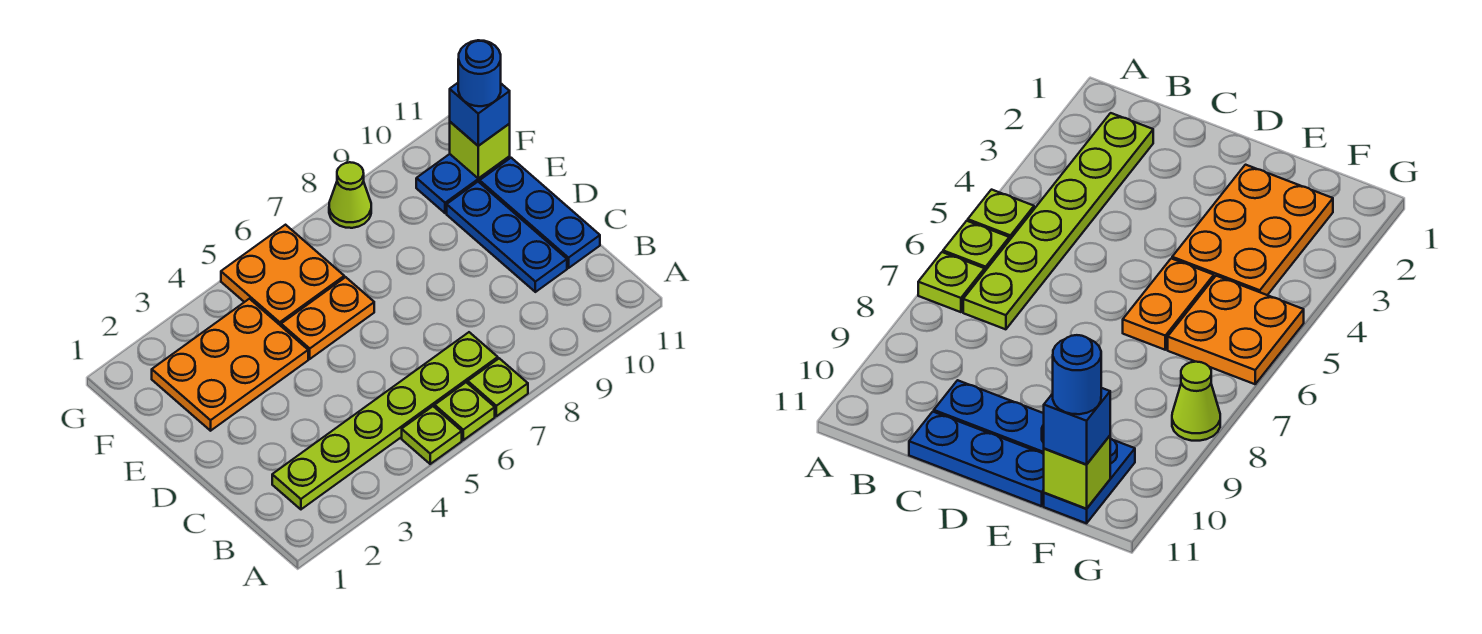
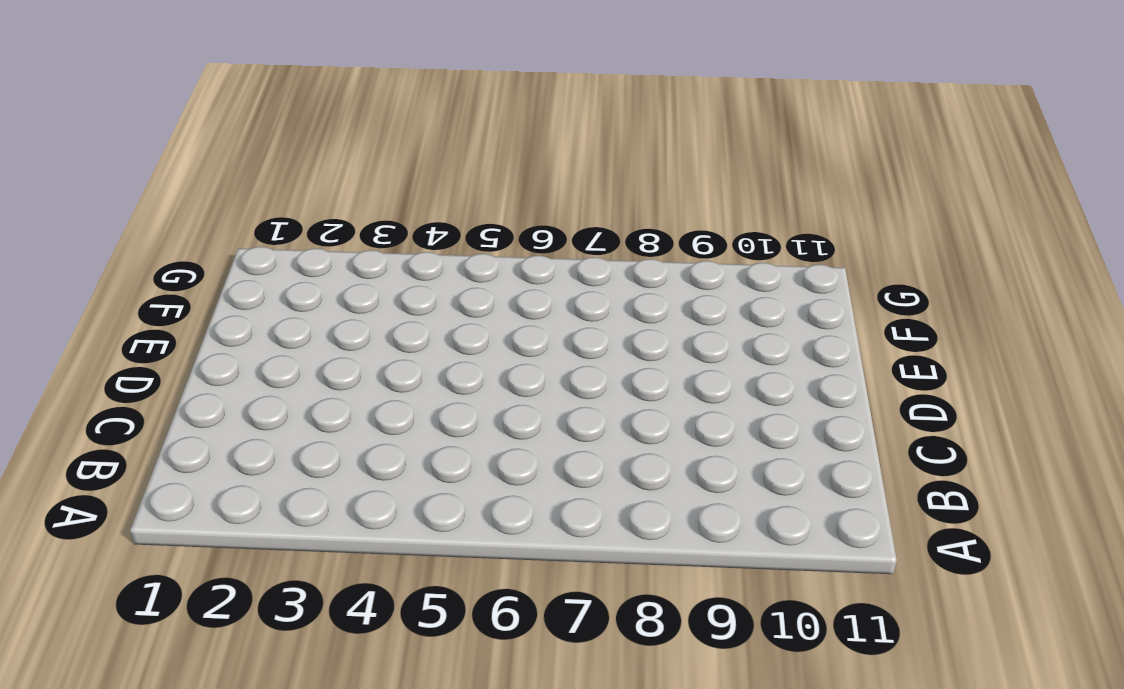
none -> lime plate A5 level 1
none -> lime plate A6 level 1
none -> lime plate A7 level 1

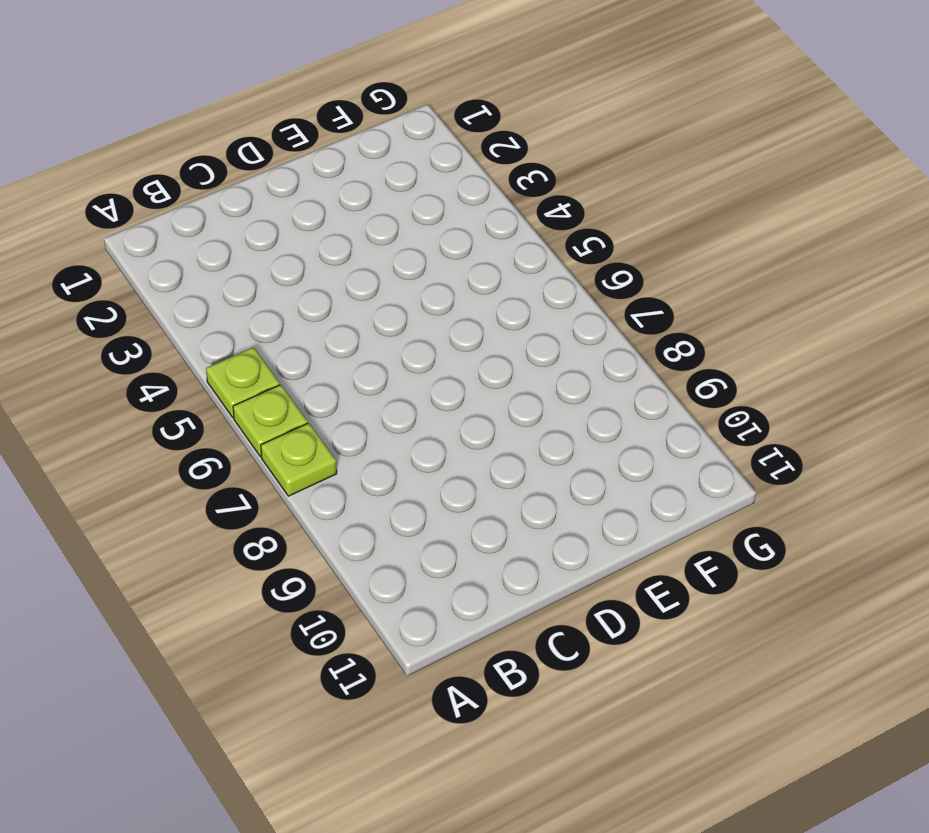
none -> lime plate B2:B7 level 1
none -> blue plate C10:E10 level 1
none -> blue plate C11:E11 level 1

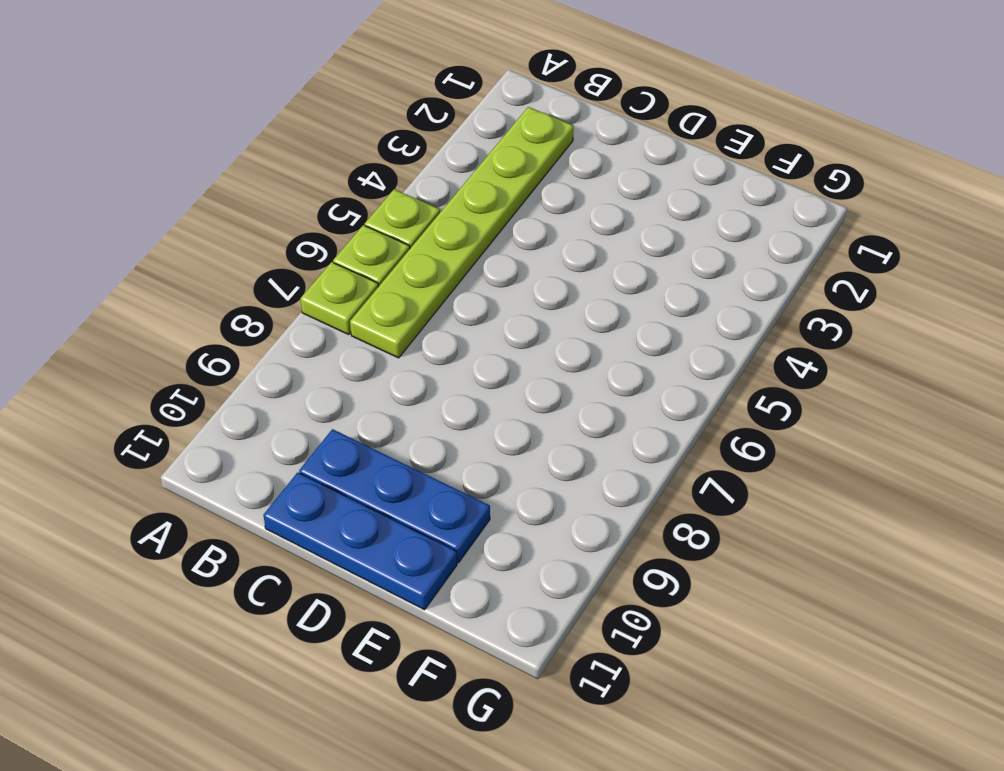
none -> orange plate E2:F4 level 1
none -> orange plate E5:E6 level 1
none -> orange plate F5:G6 level 1

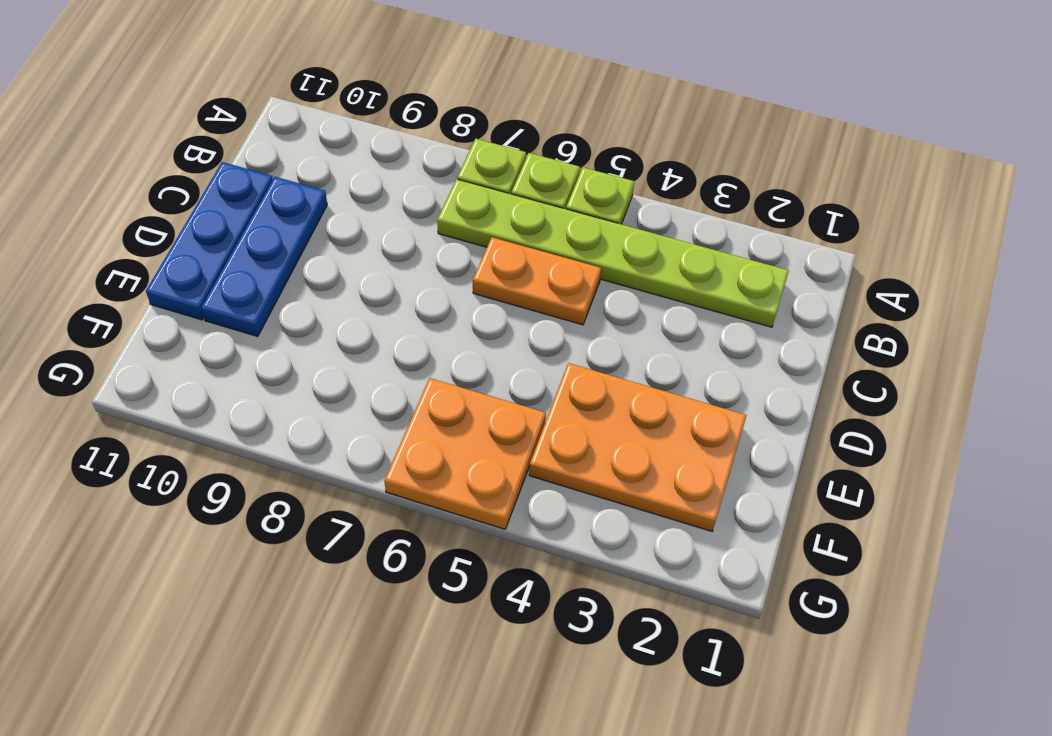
orange plate C5:C6 level 1 -> orange plate E5:E6 level 1
none -> blue plate F10:F11 level 1
none -> lime cone G8 level 1
none -> lime brick F11 level 2

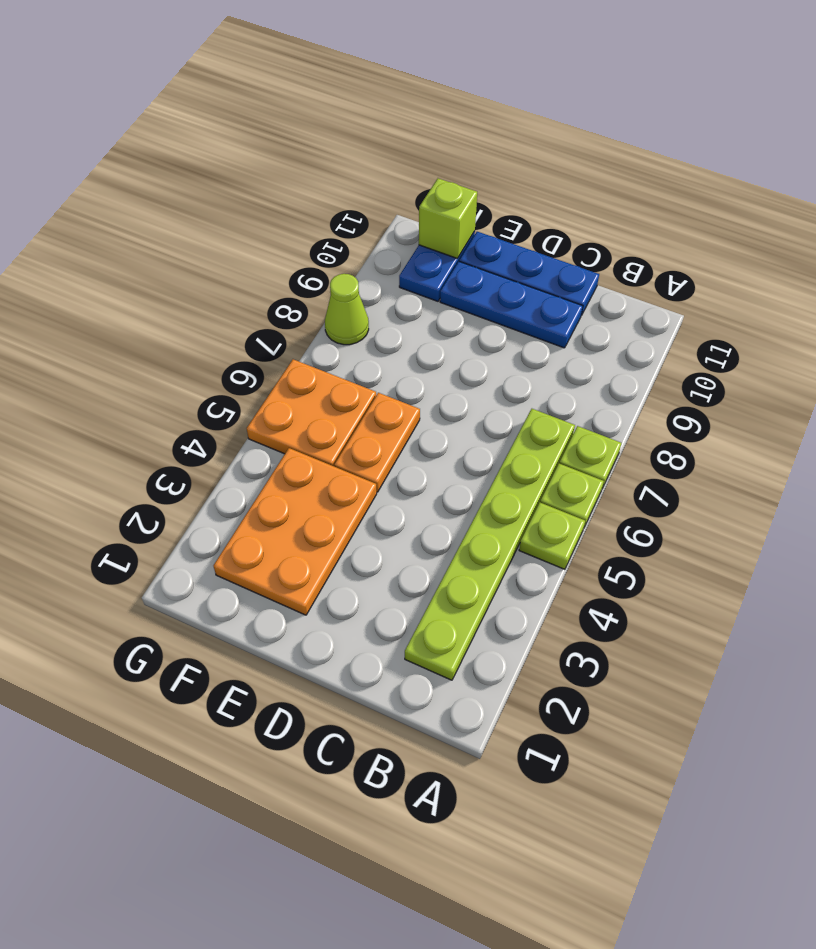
none -> blue brick F11 level 3
none -> blue round brick F11 level 4

